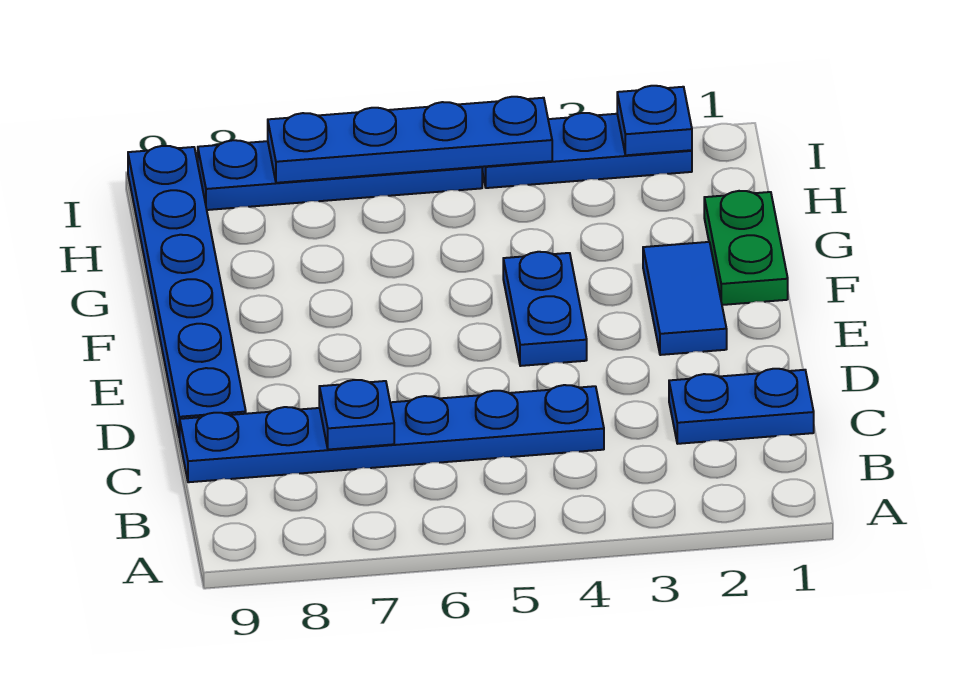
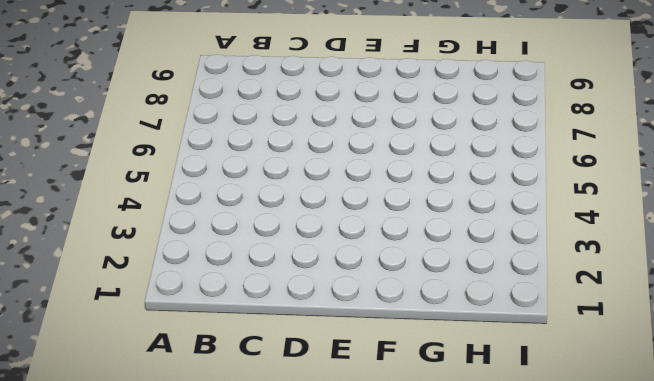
none -> blue plate C1:C2 level 1
none -> blue plate C4:C9 level 1

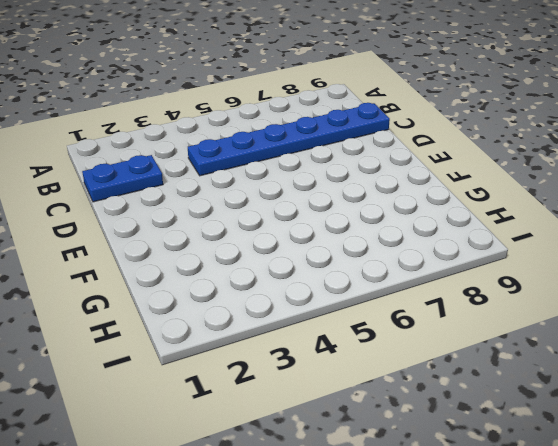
none -> blue plate D9:I9 level 1
none -> blue tile E2:F2 level 1

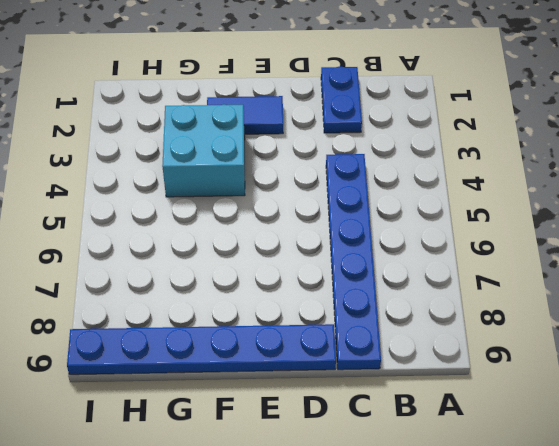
cyan brick F3:G4 level 1 -> blue plate E4:F4 level 1
none -> green plate F1:G1 level 1
none -> blue plate I2:I4 level 1

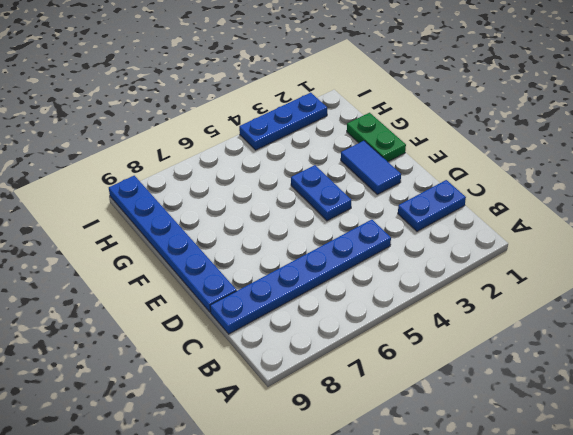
none -> blue plate I5:I8 level 1
none -> blue plate C7 level 2

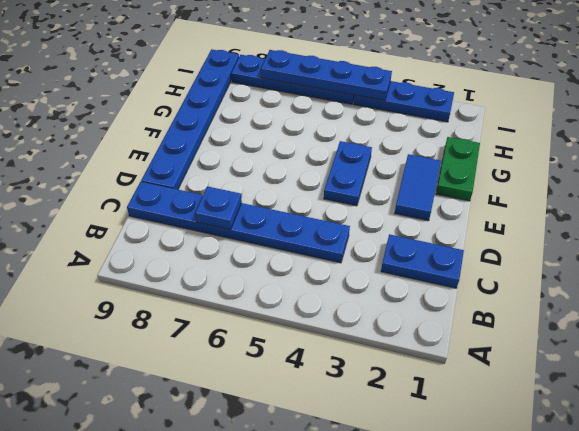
none -> blue plate I2 level 2

